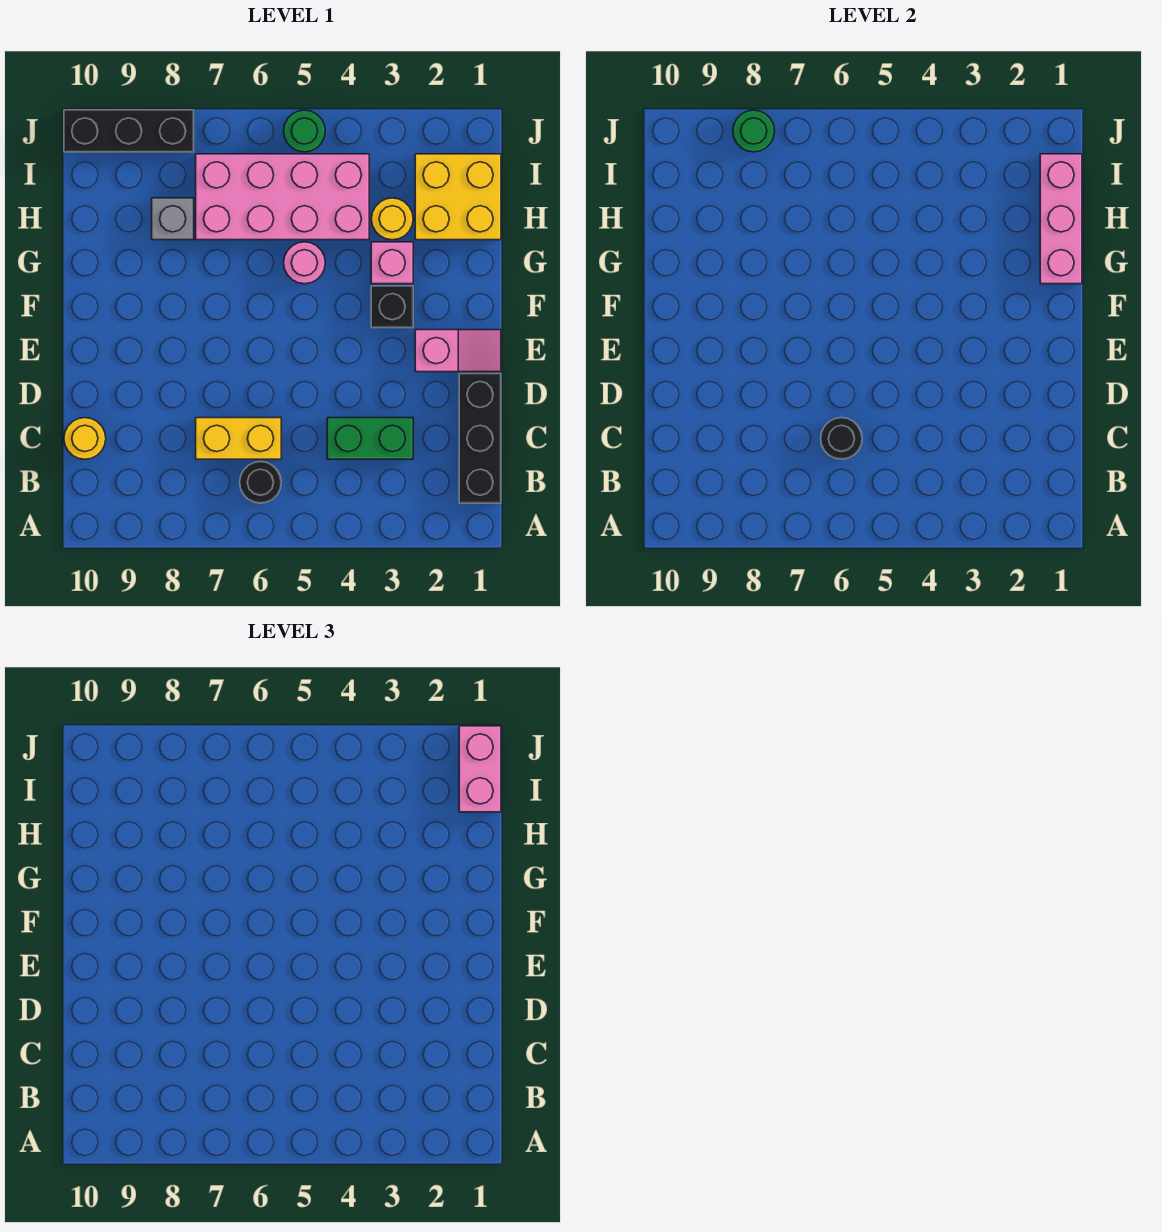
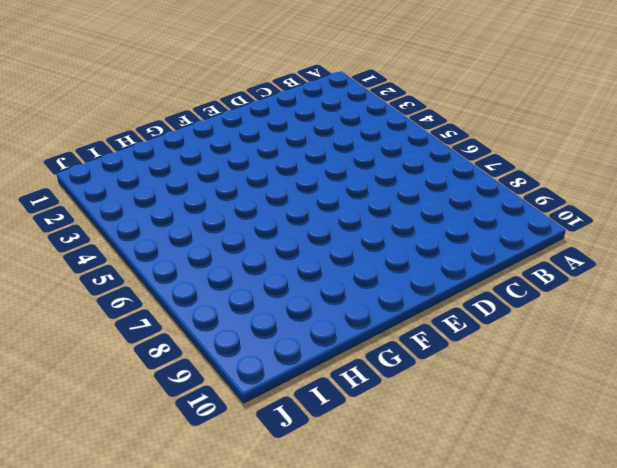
none -> black brick B1:D1 level 1
none -> black round brick B6 level 1
none -> green brick C3:C4 level 1

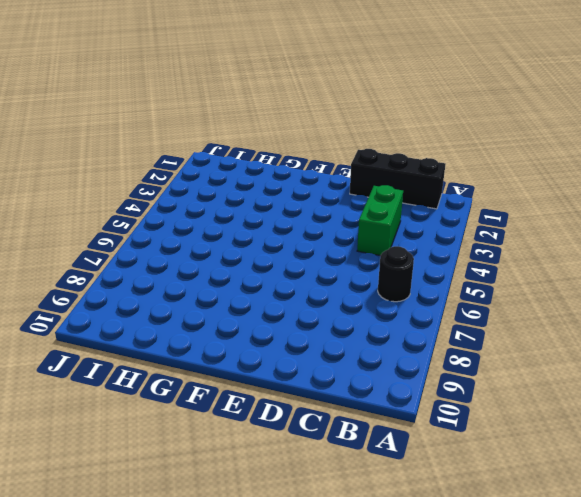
none -> yellow brick C6:C7 level 1
none -> yellow round brick C10 level 1
none -> pink slope E1:E2 level 1 top 2

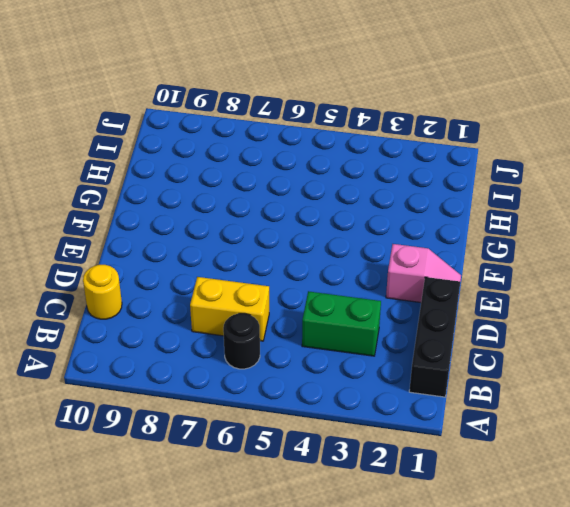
none -> black brick F3 level 1
none -> pink brick G3 level 1
none -> pink round brick G5 level 1

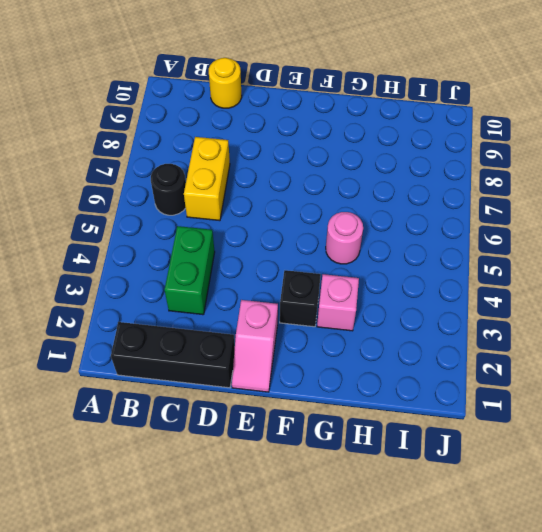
none -> yellow brick H1:I2 level 1
none -> yellow round brick H3 level 1
none -> pink brick H4:I7 level 1

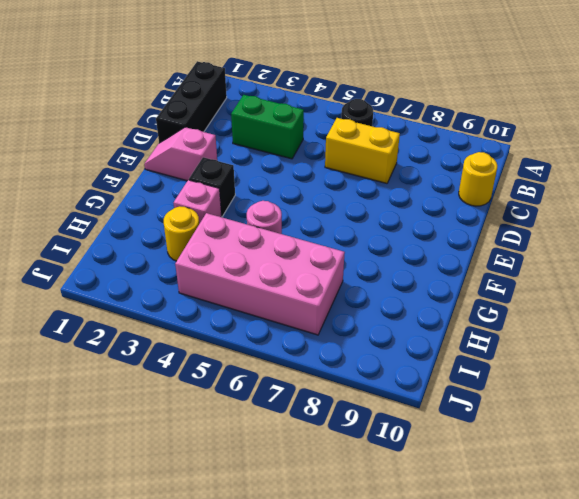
none -> yellow brick H1:I2 level 1
none -> grey brick H8 level 1
none -> green round brick J5 level 1

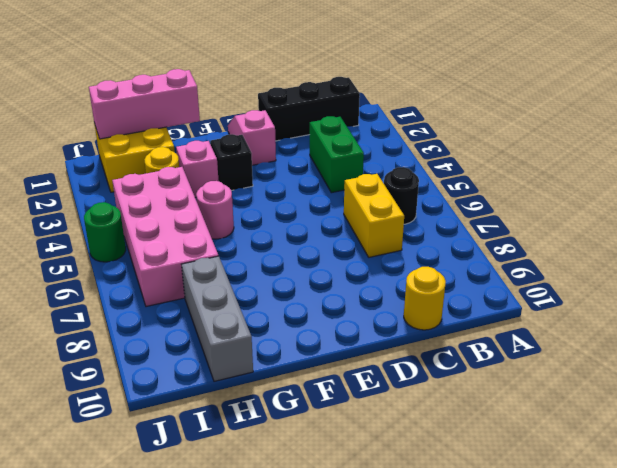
grey brick H8:H10 level 1 -> grey brick H8 level 1
none -> black brick J8:J10 level 1
none -> black round brick C6 level 2
none -> green round brick J8 level 2

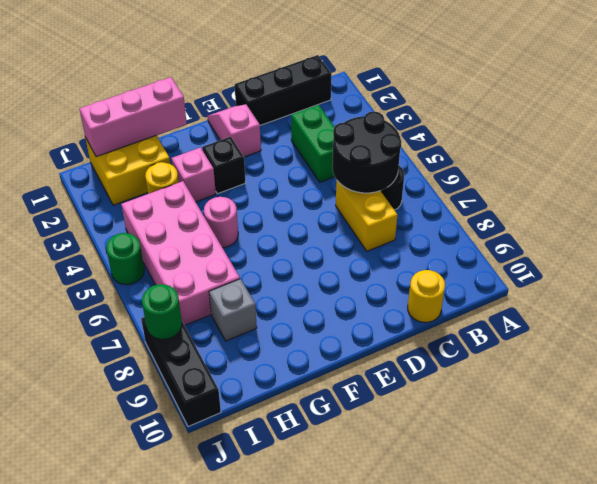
black round brick B5:C6 level 2 -> black round brick C6 level 2
none -> pink brick I1:J1 level 3

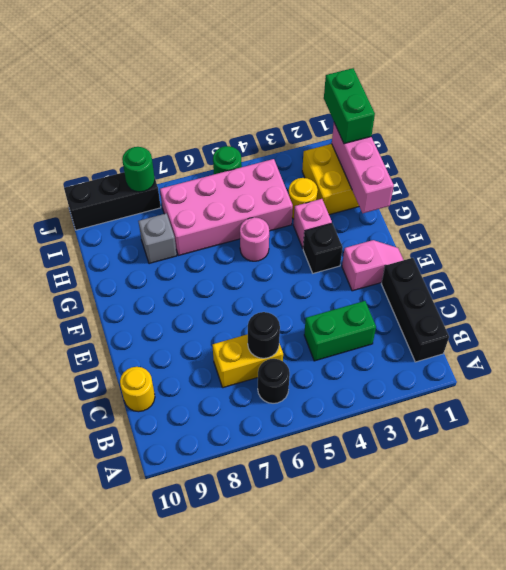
green brick I1:J1 level 3 -> pink brick I1:J1 level 3

